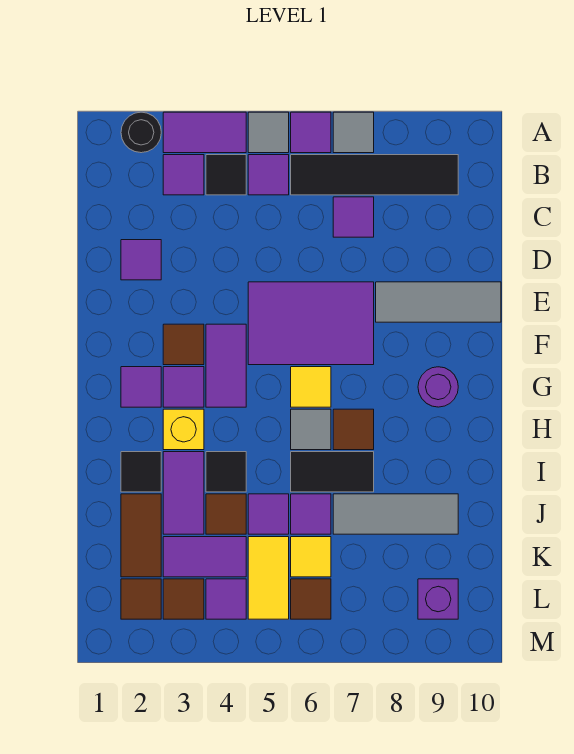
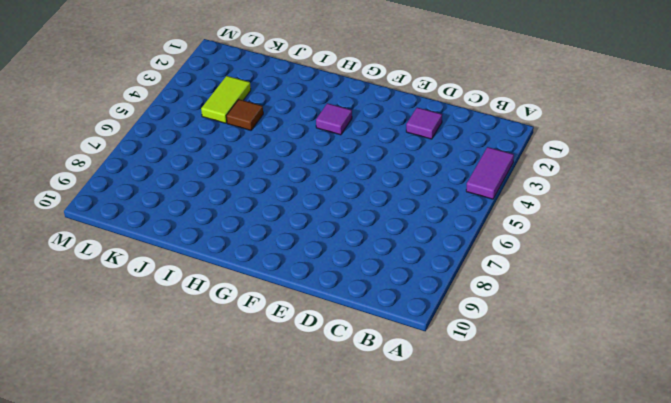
lime tile K3:K4 level 1 -> purple tile K3:K4 level 1
none -> black round brick A2 level 1
none -> grey tile A5 level 1
none -> purple tile A6 level 1
none -> grey tile A7 level 1

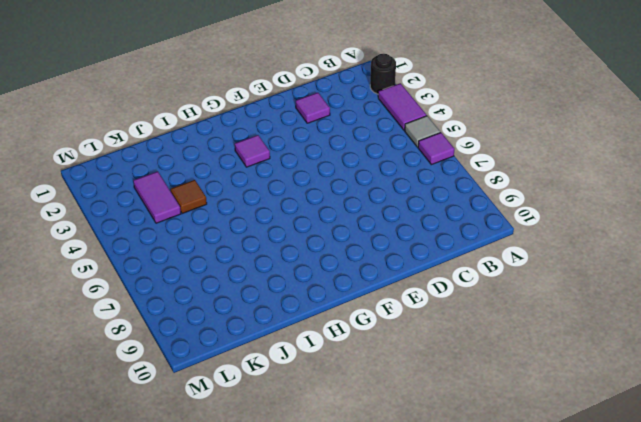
none -> grey tile A7 level 1
none -> purple tile B3 level 1
none -> black tile B4 level 1
none -> purple tile B5 level 1

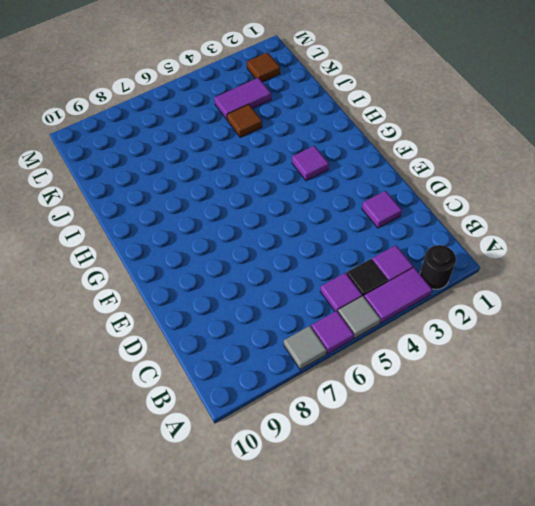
none -> black tile B6:B9 level 1
none -> purple tile C7 level 1
none -> purple tile E5:F7 level 1
none -> grey tile E8:E10 level 1

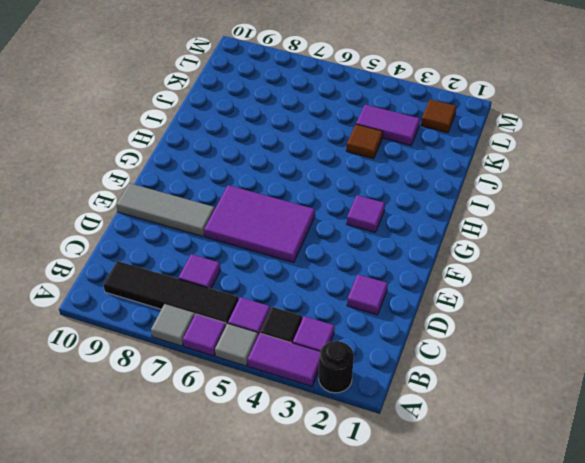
none -> brown tile F3 level 1
none -> purple tile F4:G4 level 1
none -> purple tile G2 level 1
none -> yellow tile G6 level 1

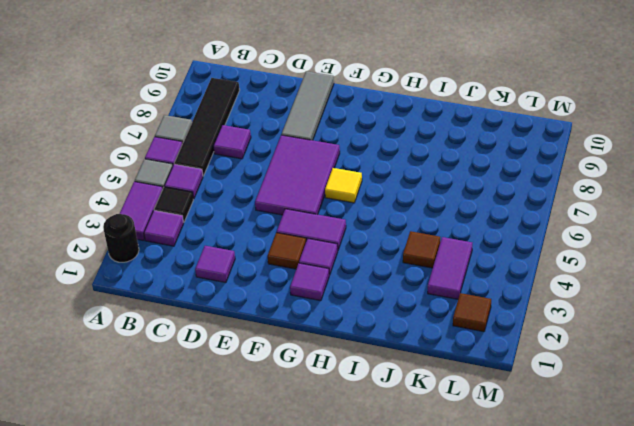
none -> purple round brick G9 level 1
none -> yellow brick H3 level 1
none -> grey tile H6 level 1
none -> brown tile H7 level 1

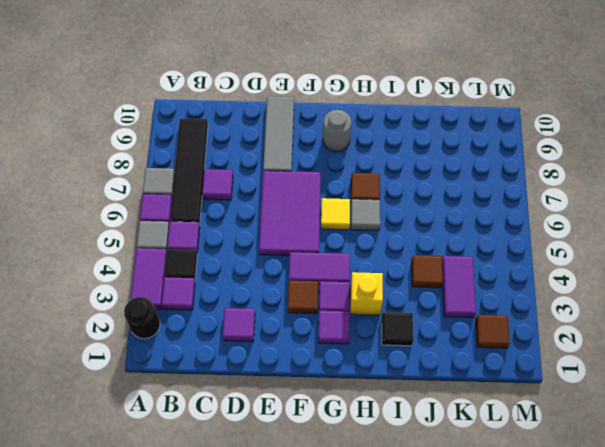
grey round brick G9 level 1 -> purple round brick G9 level 1
none -> purple tile I3:J3 level 1
none -> black tile I4 level 1
none -> black tile I6:I7 level 1
none -> brown tile J2:K2 level 1

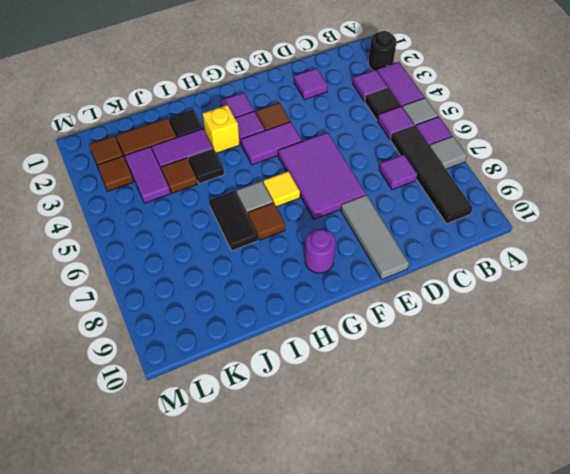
none -> purple tile J5 level 1
none -> purple tile J6 level 1
none -> grey tile J7:J9 level 1
none -> yellow tile K5:L5 level 1

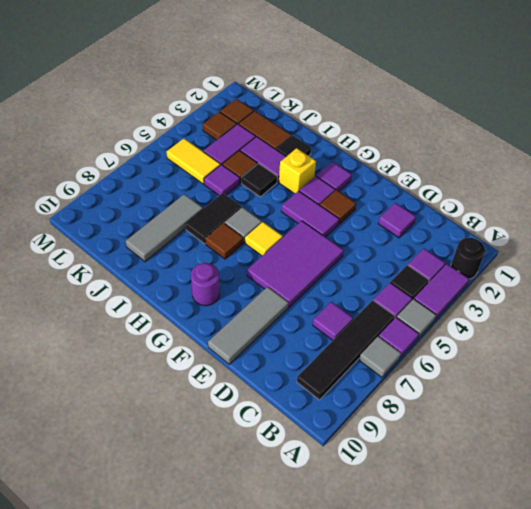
none -> purple tile J6 level 1
none -> yellow tile K6 level 1
none -> purple tile L4 level 1
none -> brown tile L6 level 1

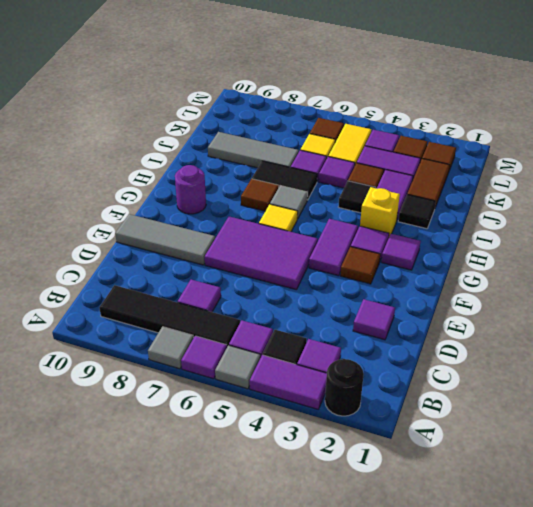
none -> purple brick L9 level 1

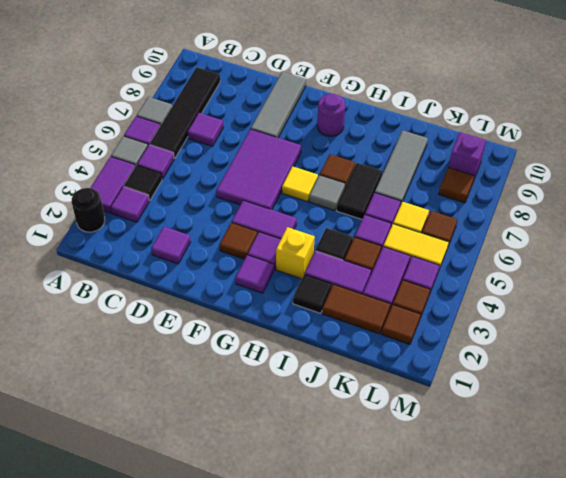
brown tile L8 level 1 -> none

